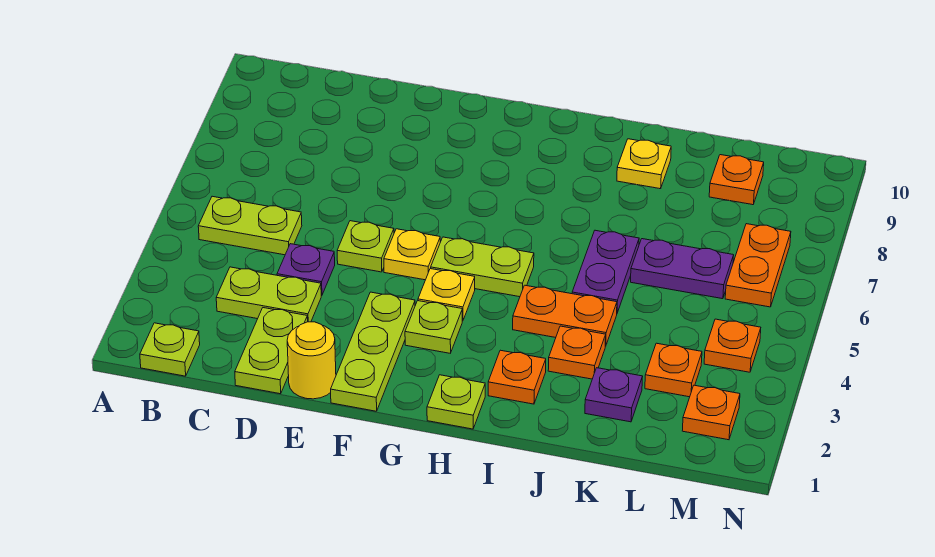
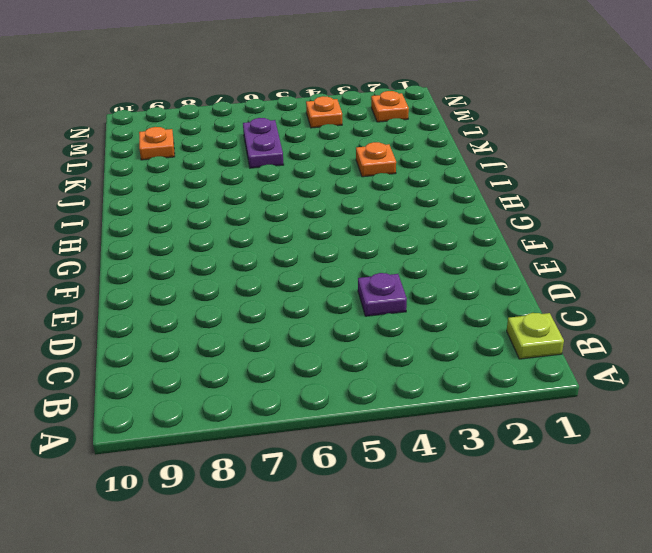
none -> lime plate B5:C5 level 1
none -> lime plate C3:D3 level 1
none -> lime plate D1:D2 level 1

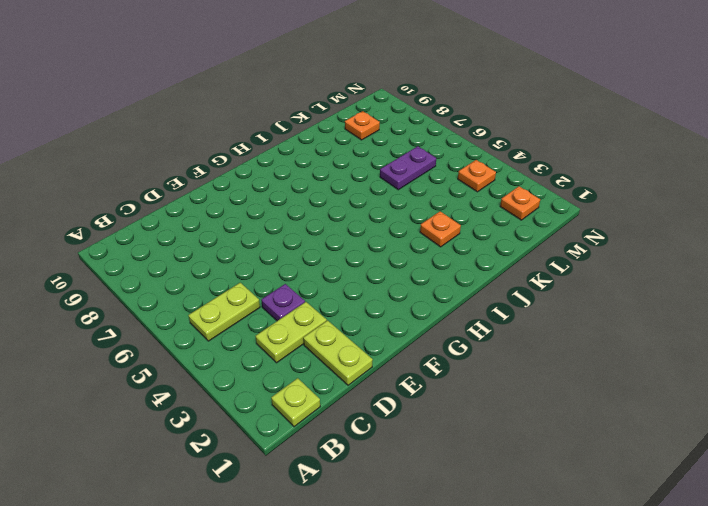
none -> yellow round brick E1 level 1
none -> lime plate E5 level 1
none -> lime plate F1:F3 level 1

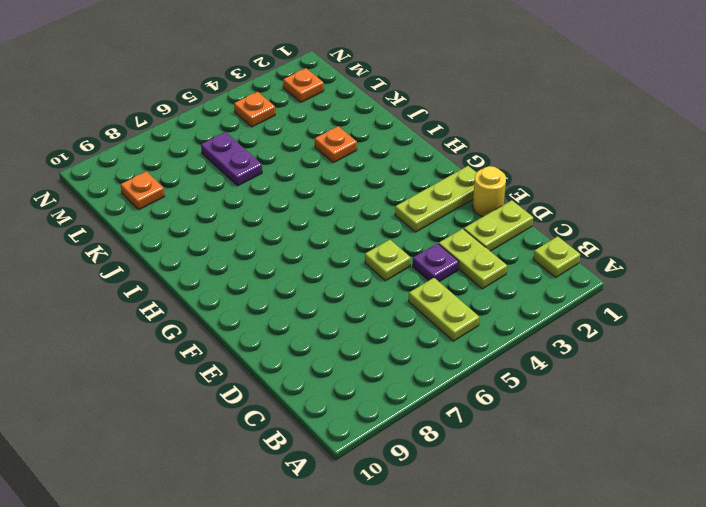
none -> yellow plate F5 level 1
none -> lime plate G3 level 1
none -> yellow plate G4 level 1

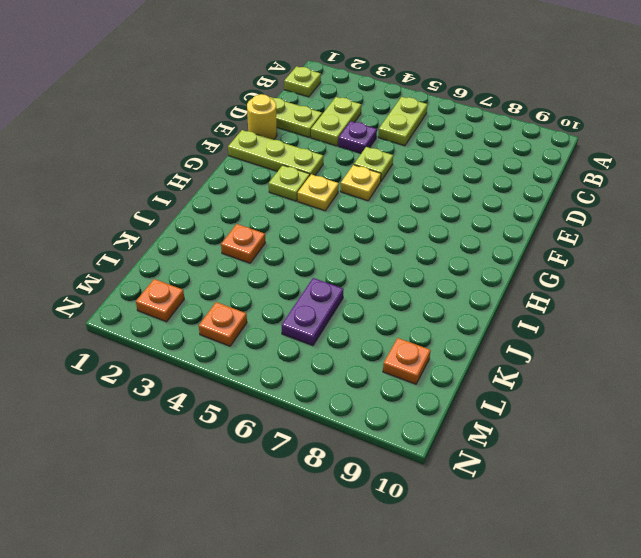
none -> lime plate G5:H5 level 1
none -> lime plate H1 level 1
none -> orange plate I2 level 1

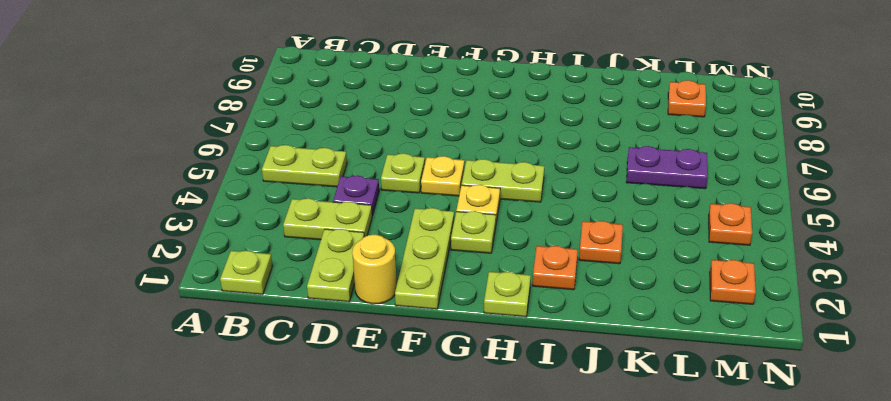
none -> orange plate I4:J4 level 1
none -> purple plate J5:J6 level 1
none -> yellow plate J9 level 1

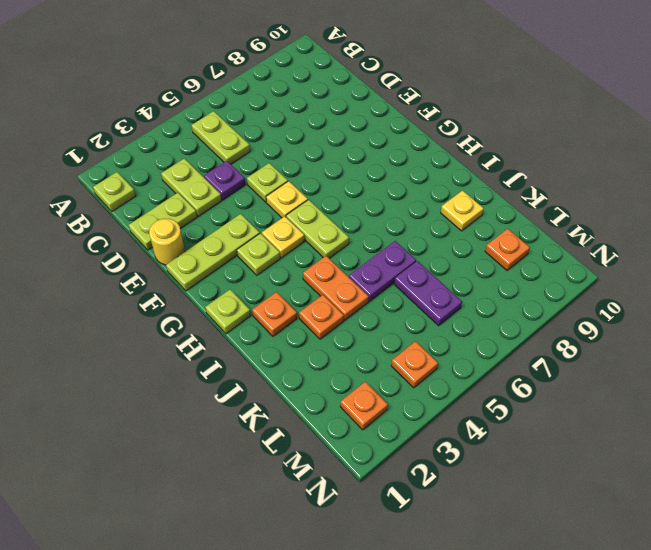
none -> purple plate K2 level 1
none -> orange plate L3 level 1
none -> orange plate M6:M7 level 1

